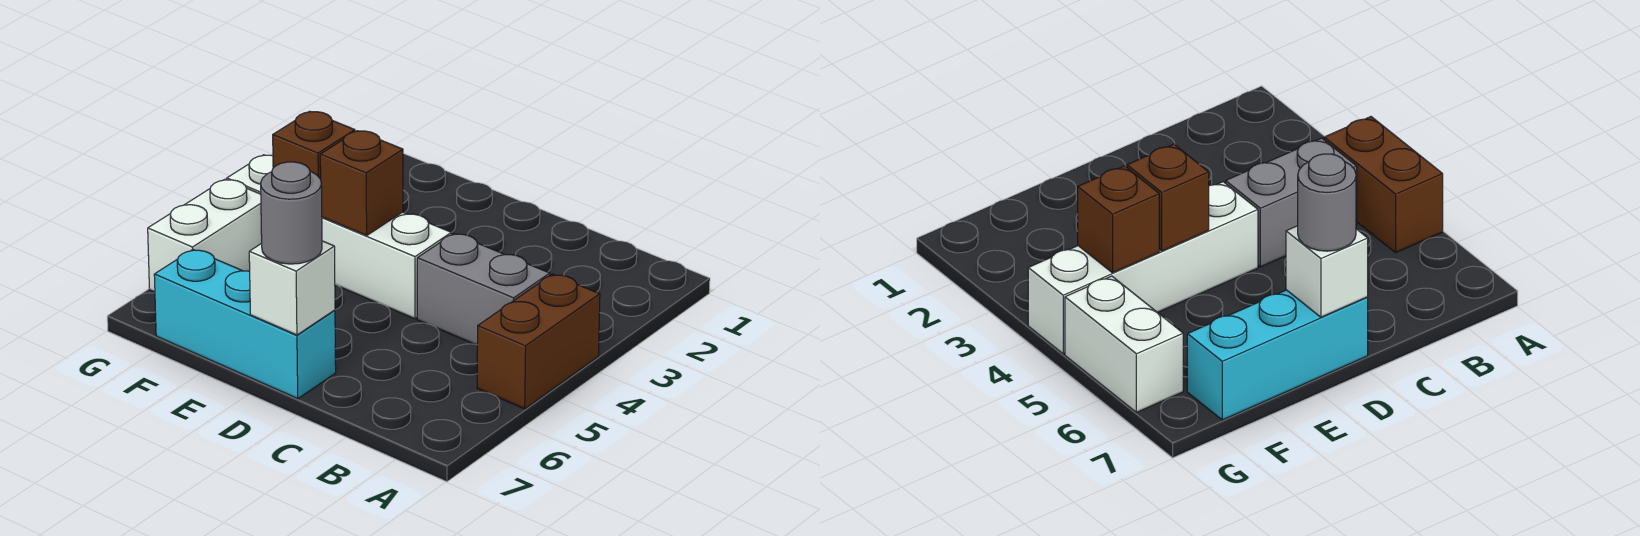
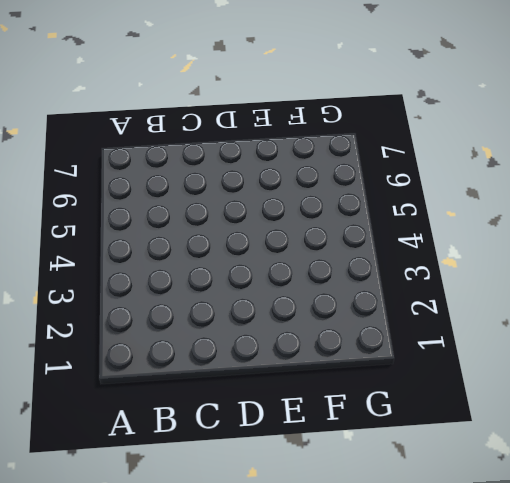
none -> brown brick A4:A5 level 1
none -> grey brick B4:C4 level 1

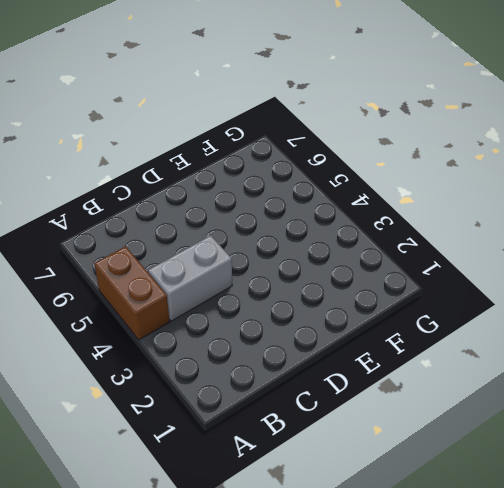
none -> white brick D4:G4 level 1
none -> cyan brick D7:F7 level 1

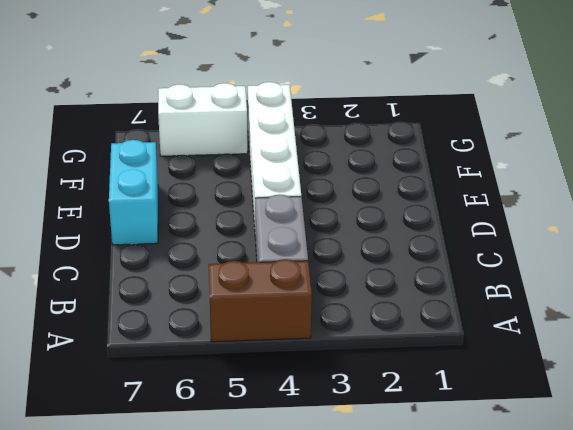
cyan brick D7:E7 level 1 -> cyan brick D7:F7 level 1
none -> white brick D7 level 2
none -> brown brick E4 level 2

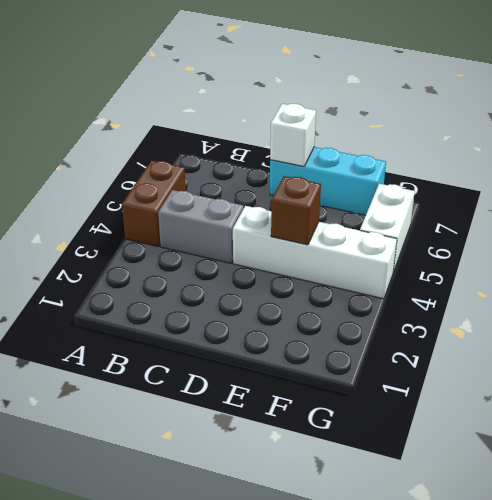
none -> brown brick F4 level 2
none -> grey round brick D7 level 3

